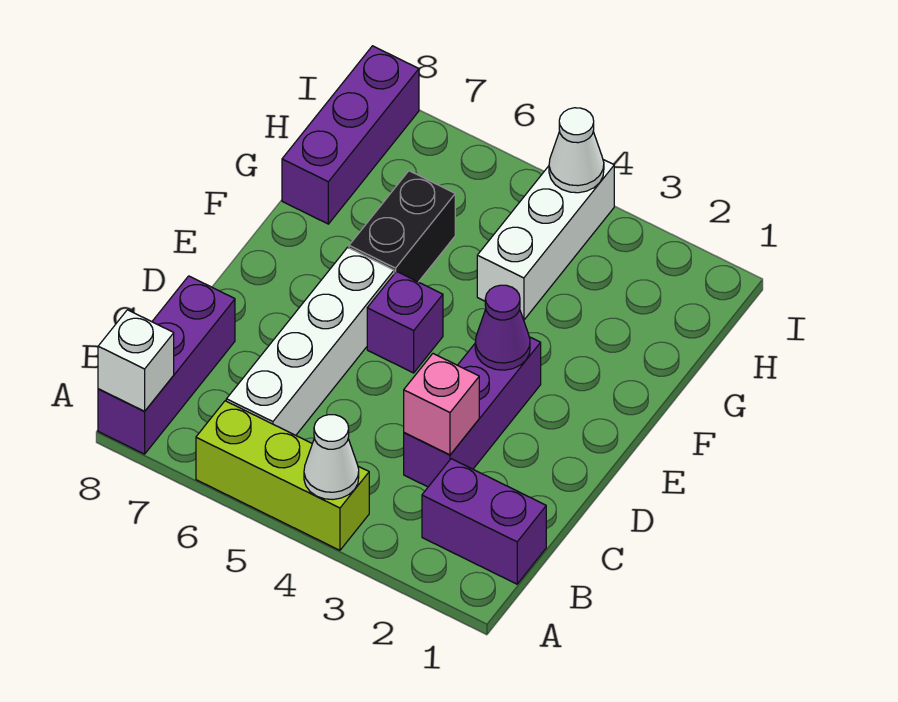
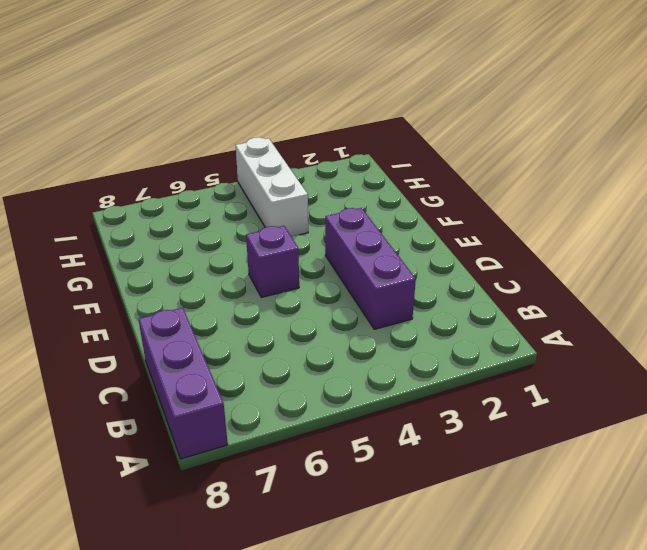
none -> lime brick A4:A6 level 1
none -> purple brick B1:B2 level 1
none -> white brick B6:E6 level 1

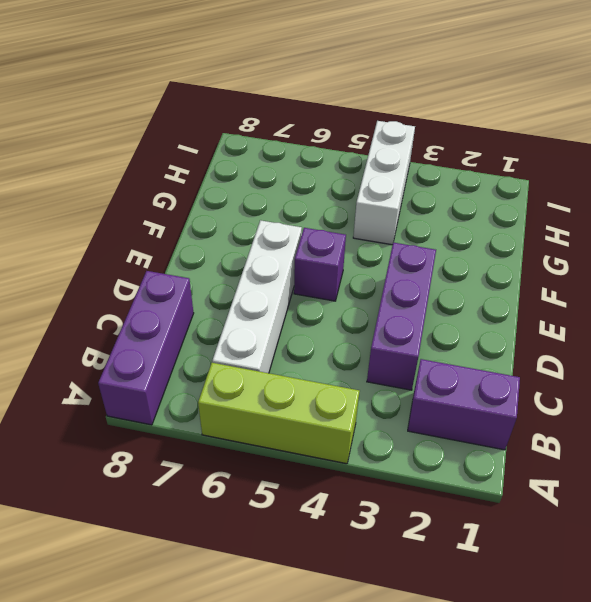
none -> black brick F6:G6 level 1
none -> purple brick G8:I8 level 1
none -> white cone A4 level 2

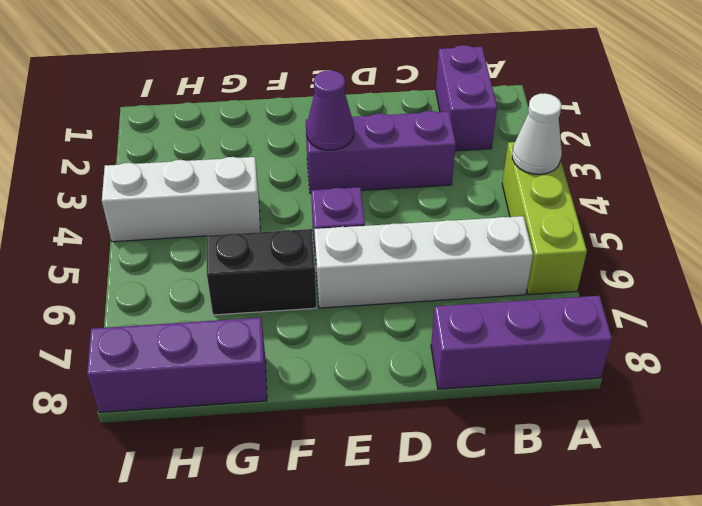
none -> white brick A8 level 2
none -> pink brick C3 level 2
none -> white cone I4 level 2

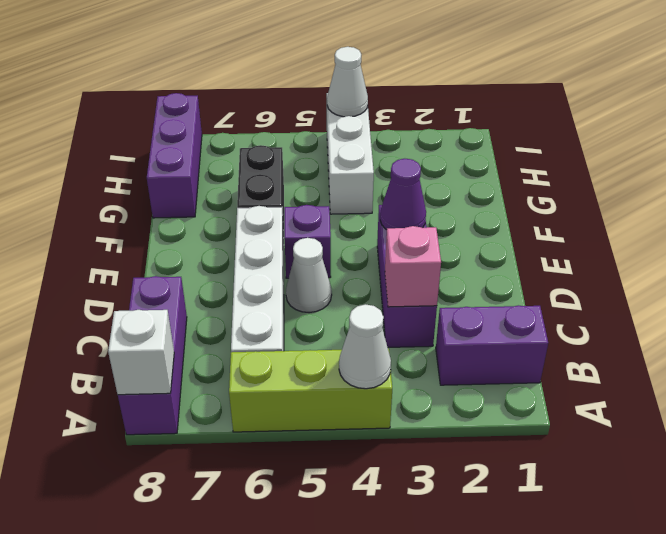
white cone D5 level 1 -> none

